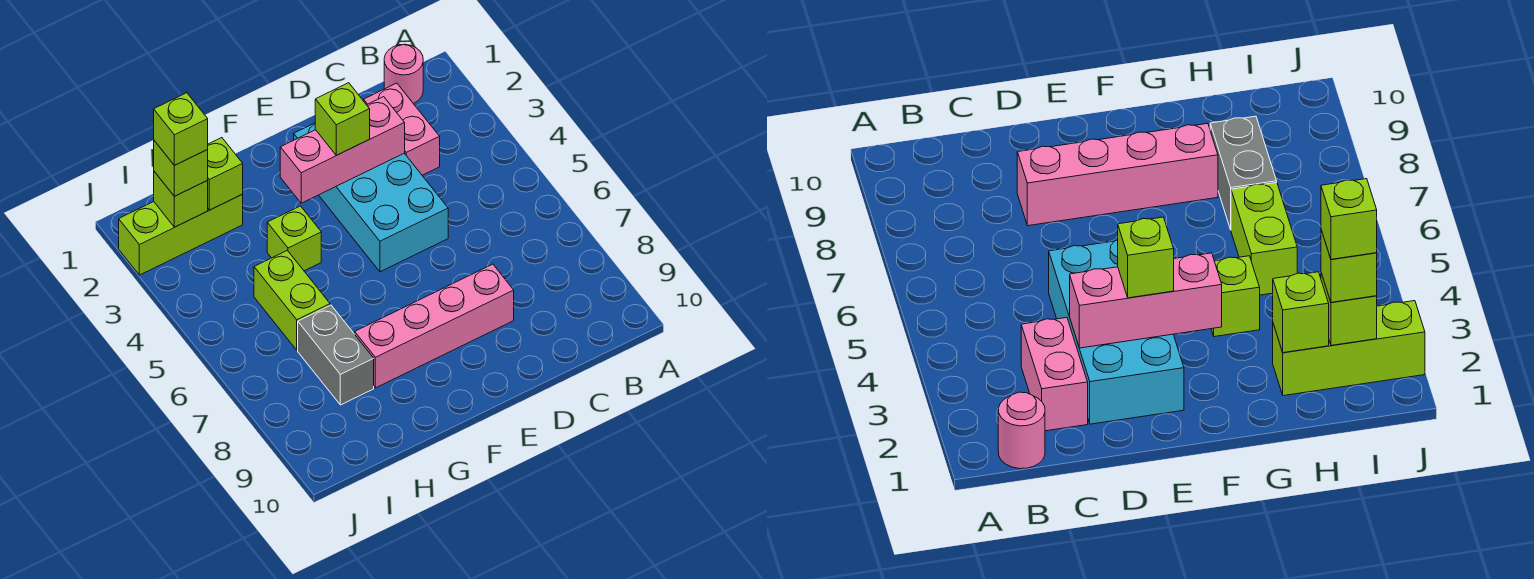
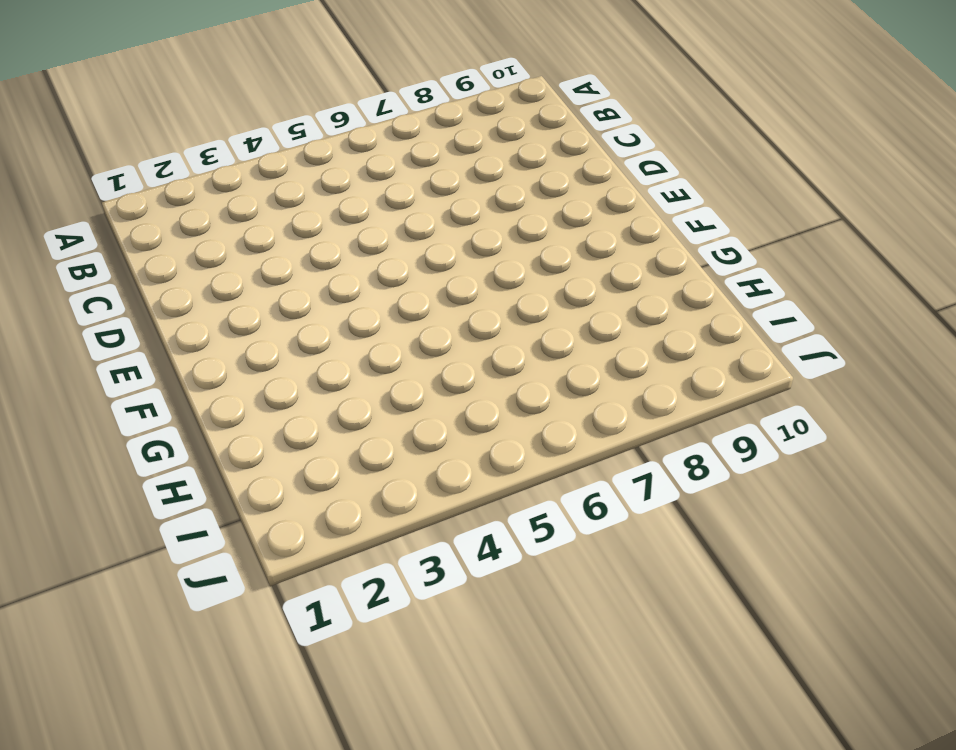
none -> pink round brick B1 level 1
none -> pink brick C2:C3 level 1
none -> cyan brick D2:E5 level 1

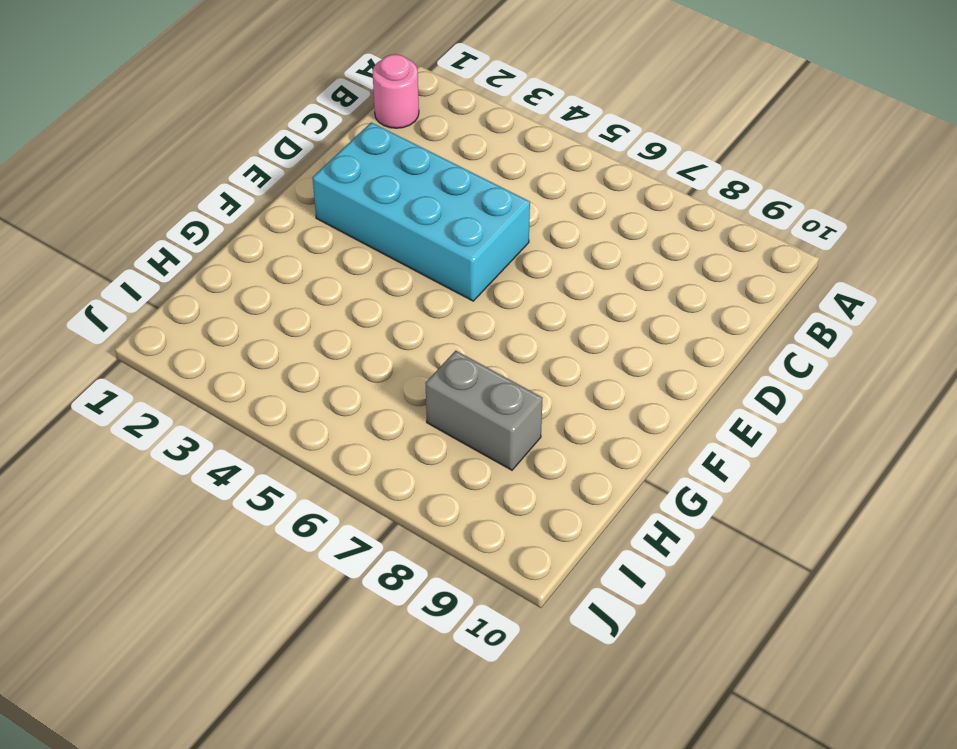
none -> pink brick C2:C3 level 1
none -> pink brick D8:G8 level 1
none -> lime brick G4 level 1

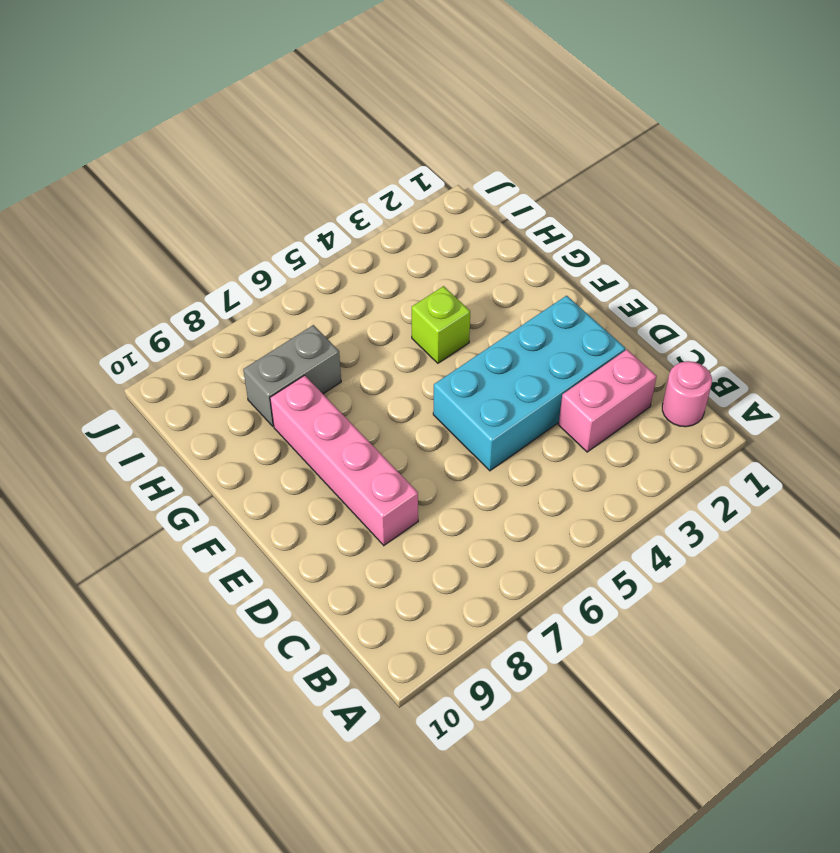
none -> lime brick H2:J2 level 1
none -> lime brick H5:H6 level 1
none -> pink brick D3:F3 level 2

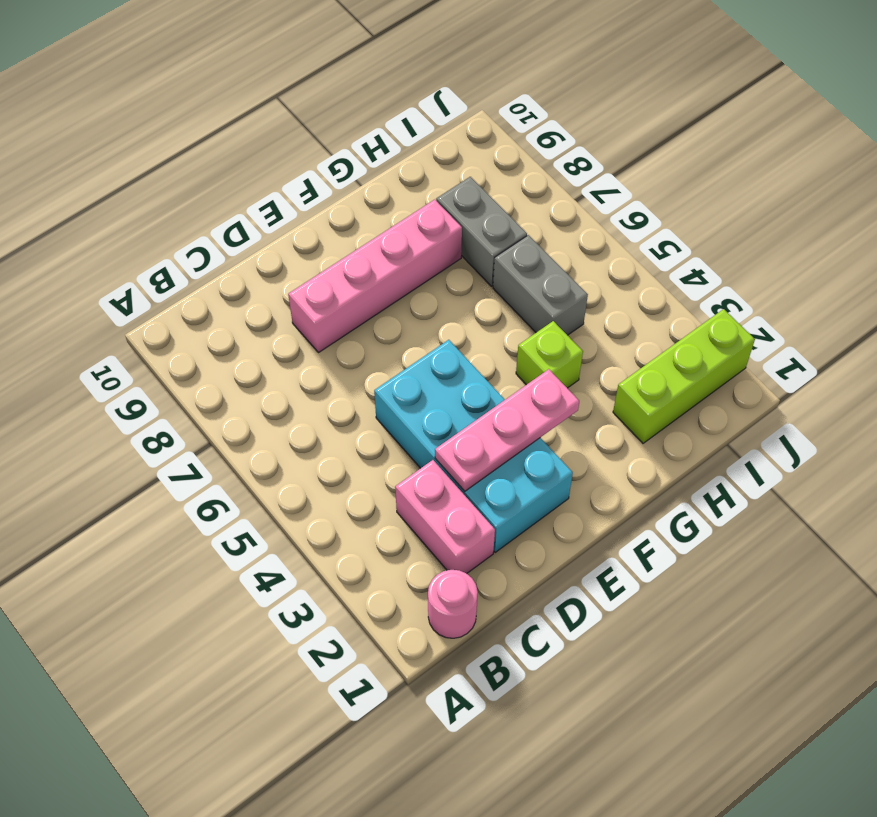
pink plate D3:F3 level 2 -> pink brick D3:F3 level 2
grey brick H5:H6 level 1 -> lime brick H5:H6 level 1
none -> lime brick H2 level 2
none -> lime brick I2 level 2
none -> lime brick E3 level 3

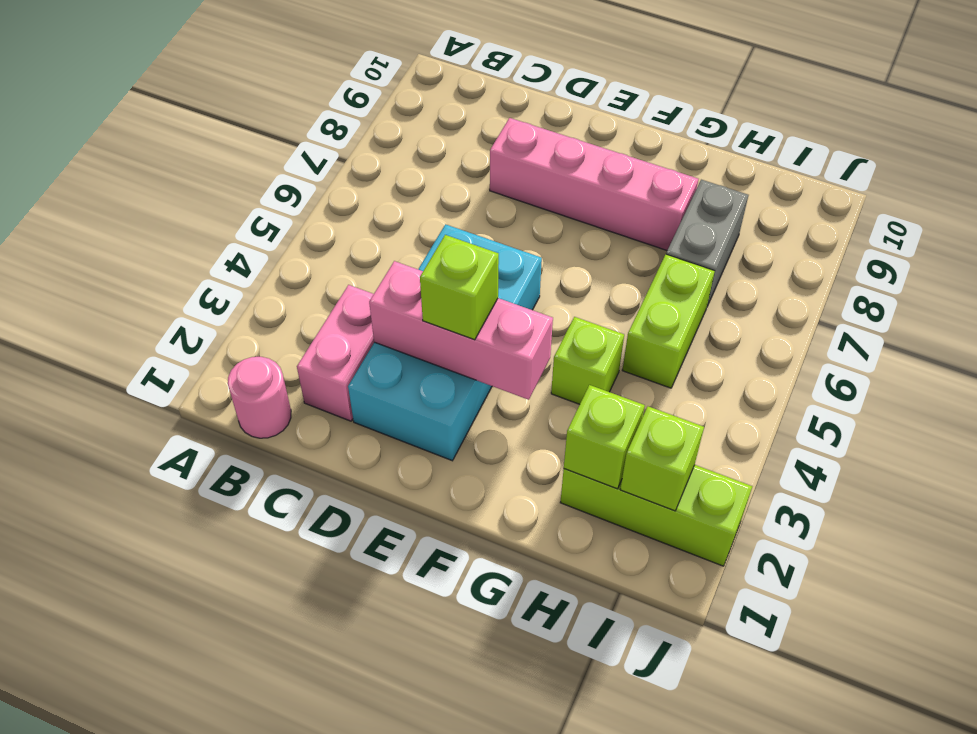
none -> lime brick I2 level 3
none -> lime brick I2 level 4

